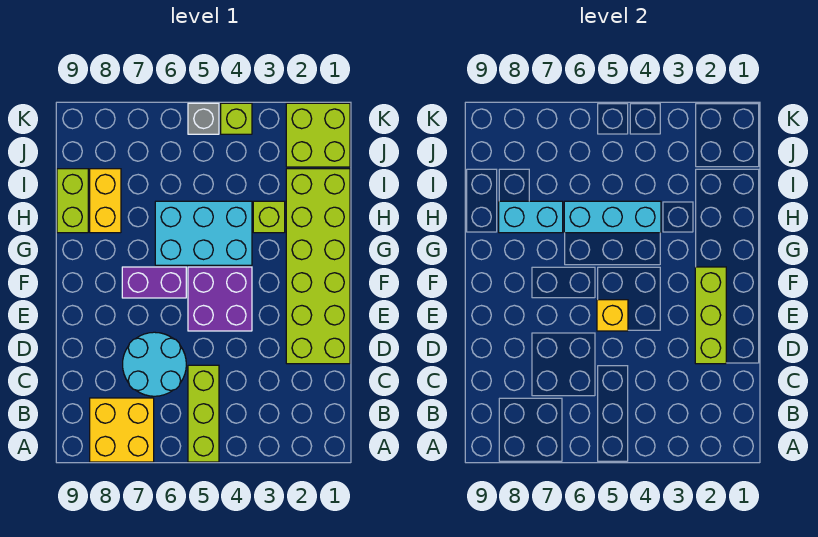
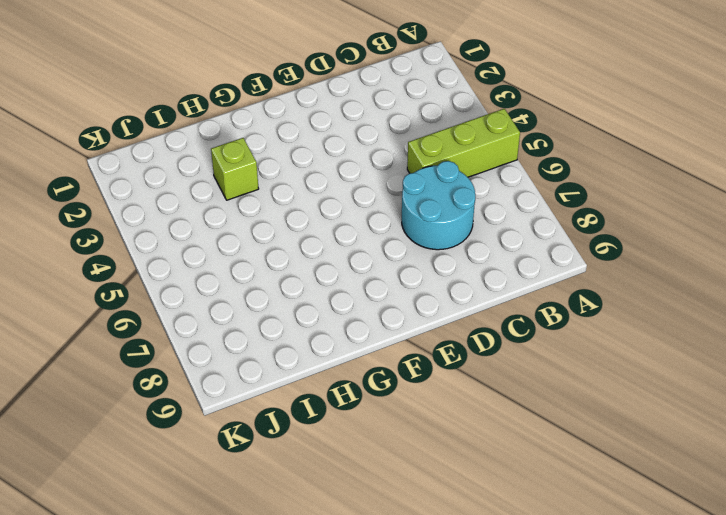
none -> yellow brick A7:B8 level 1
none -> lime brick D1:I2 level 1
none -> purple brick E4:F5 level 1

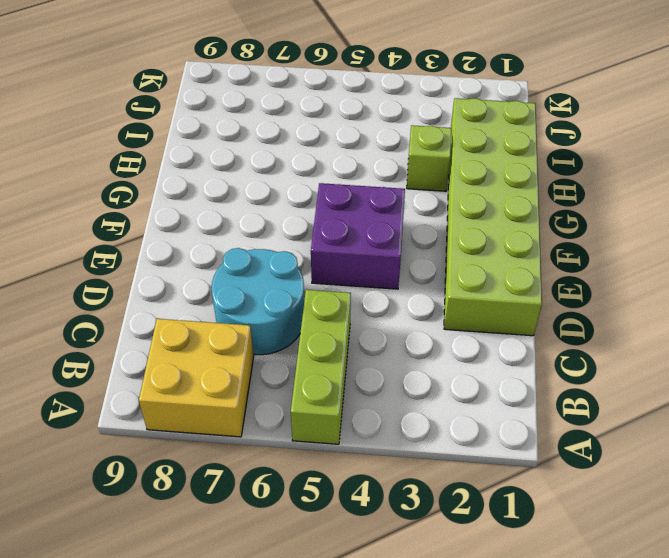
none -> purple brick F6:F7 level 1
none -> cyan brick G4:H6 level 1
none -> yellow brick H8:I8 level 1

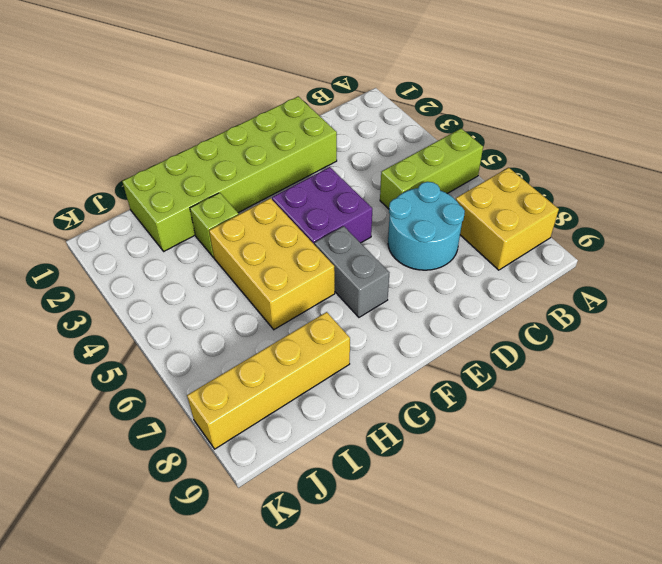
grey brick F6:F7 level 1 -> purple brick F6:F7 level 1
yellow brick G4:H6 level 1 -> cyan brick G4:H6 level 1
yellow brick H8:K8 level 1 -> yellow brick H8:I8 level 1
none -> lime brick H9:I9 level 1
none -> lime brick J1:K2 level 1
none -> lime brick K4 level 1

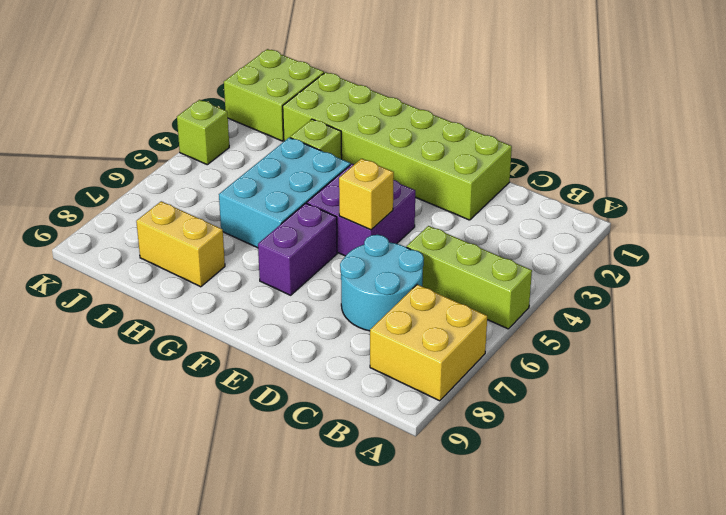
none -> lime brick H9:I9 level 1
none -> grey brick K5 level 1
none -> lime brick D2:F2 level 2

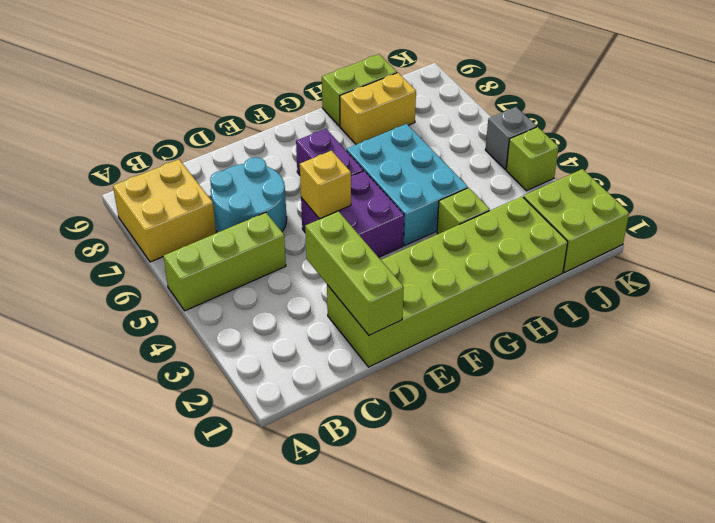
lime brick D1:D3 level 2 -> lime brick D2:F2 level 2
none -> cyan brick H4:H6 level 2
none -> cyan brick H7:H8 level 2

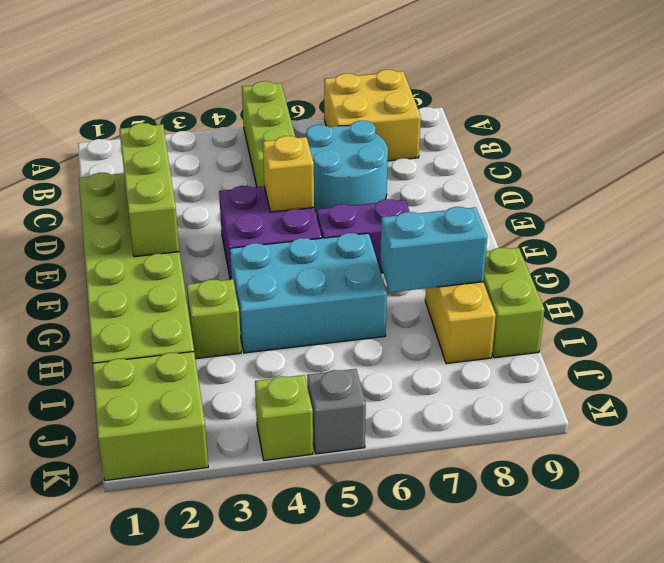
none -> cyan brick H4:H6 level 2

